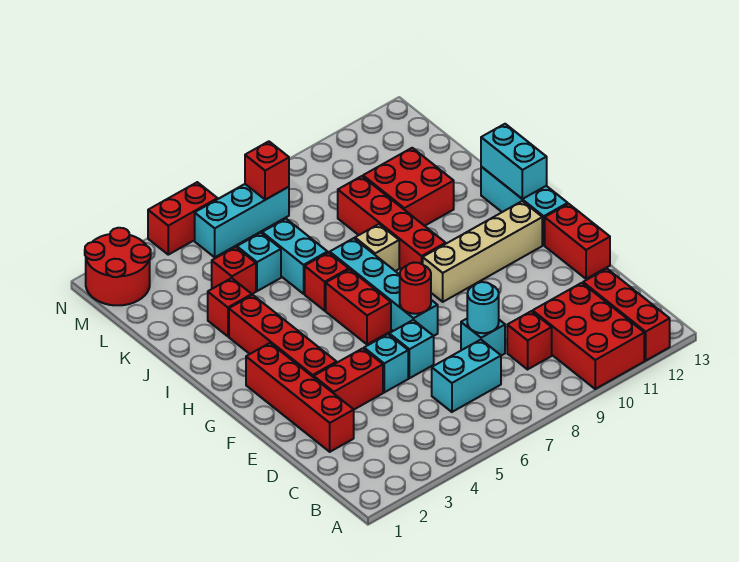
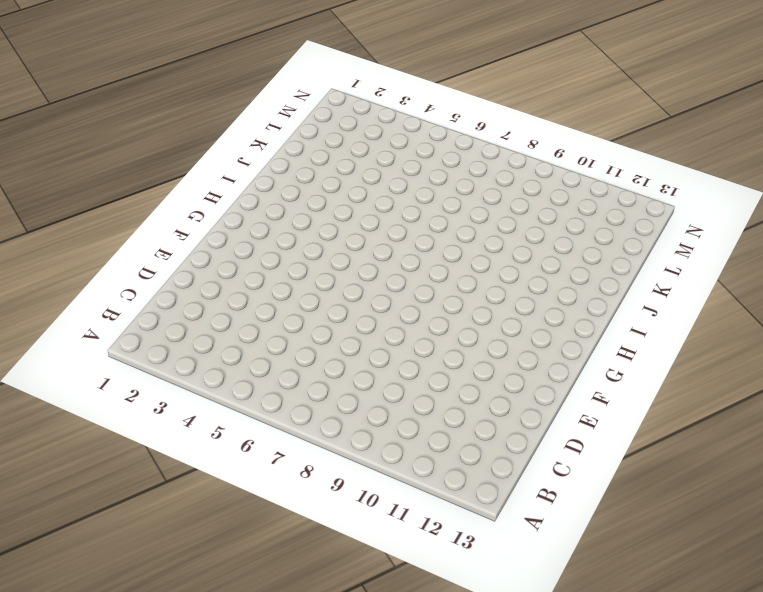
none -> red brick A10:C11 level 1
none -> red brick A12:C12 level 1
none -> cyan brick C6:C7 level 1
none -> red brick C9 level 1

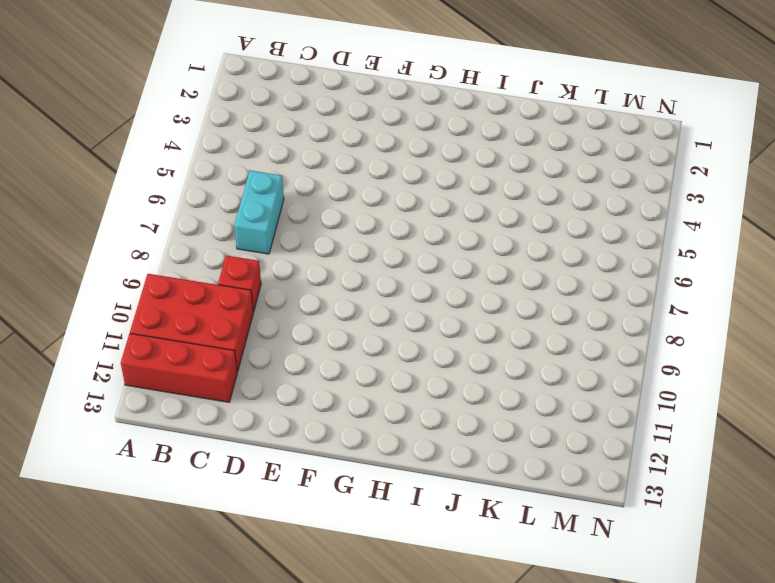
none -> red brick D2:G2 level 1
none -> cyan brick D8 level 1
none -> red brick E3:E4 level 1
none -> cyan brick E5 level 1

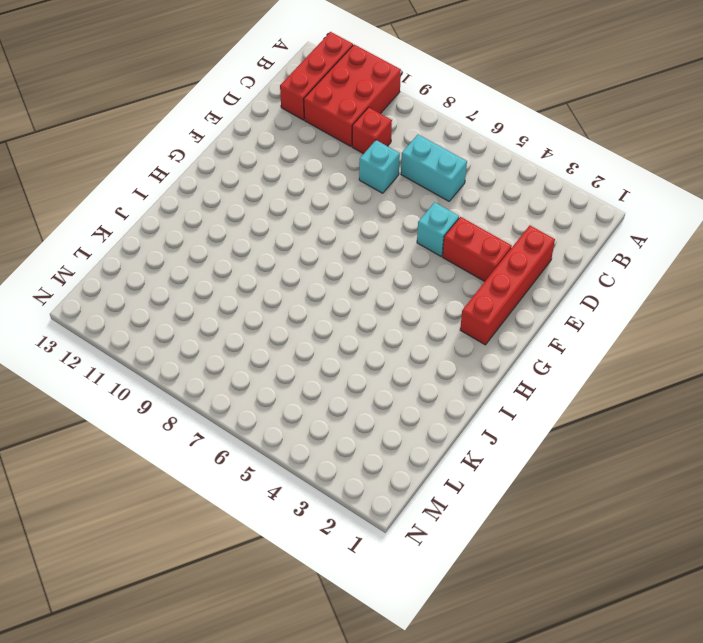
none -> cyan brick E6 level 1
none -> red brick E13:F13 level 1
none -> red brick F3:I3 level 1
none -> cyan brick F7:I7 level 1

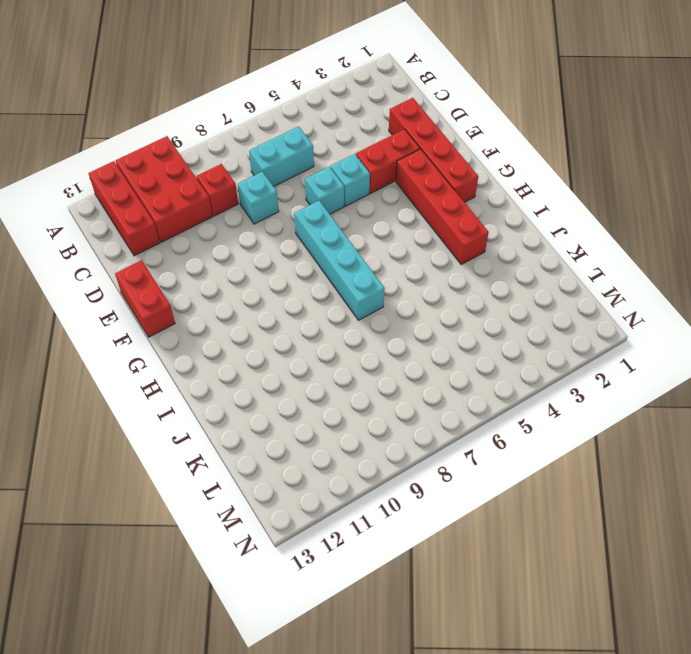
none -> red brick G6:H6 level 1
none -> tan brick G9:G12 level 1
none -> cyan brick G13:I13 level 1
none -> red brick H9:K9 level 1

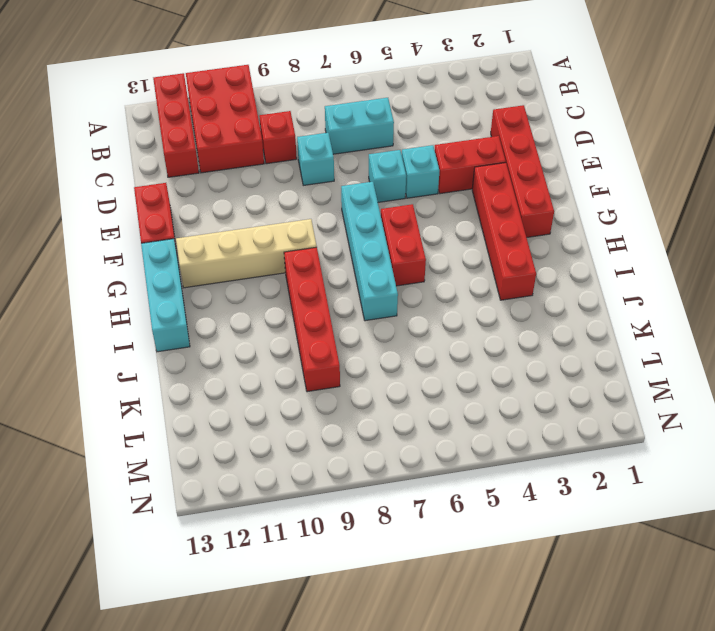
none -> red brick I6 level 1
none -> tan brick I8 level 1
none -> red brick J3 level 1
none -> cyan brick J6:K6 level 1

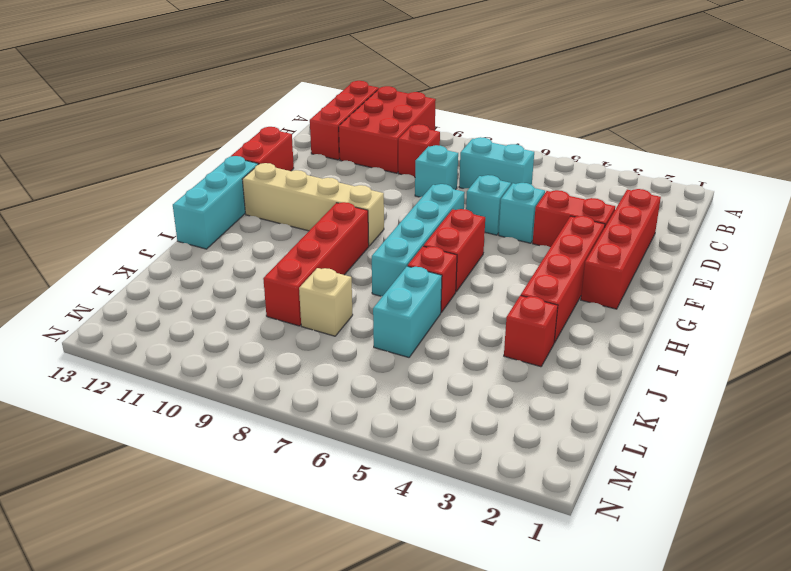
tan brick K8 level 1 -> tan brick I8 level 1
none -> red brick J10:K11 level 1
none -> red brick K4 level 1
none -> cyan brick K5 level 1
none -> red round brick M1:N2 level 1

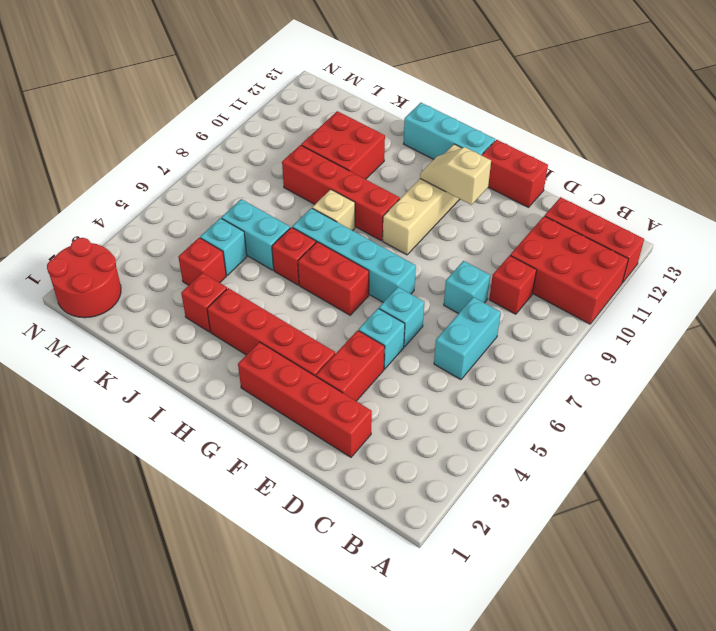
tan slope F11:G11 level 2 top F -> none
none -> cyan brick M5:M7 level 1
none -> red brick N4:N5 level 1
none -> cyan round brick D8 level 2
none -> red round brick F7 level 2

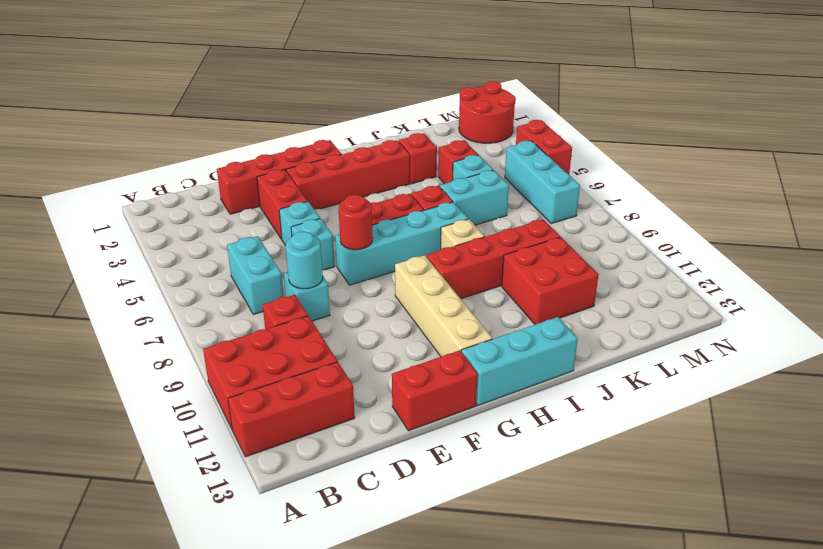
none -> cyan brick H13:I13 level 2
none -> red brick M7 level 2

